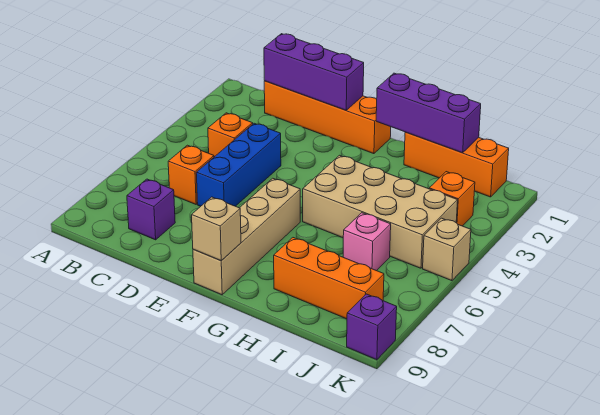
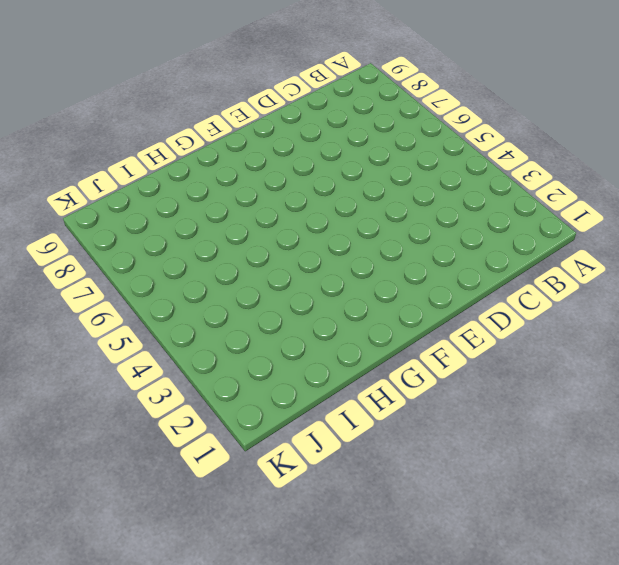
none -> orange brick C1:F1 level 1
none -> orange brick C4 level 1
none -> orange brick C6 level 1

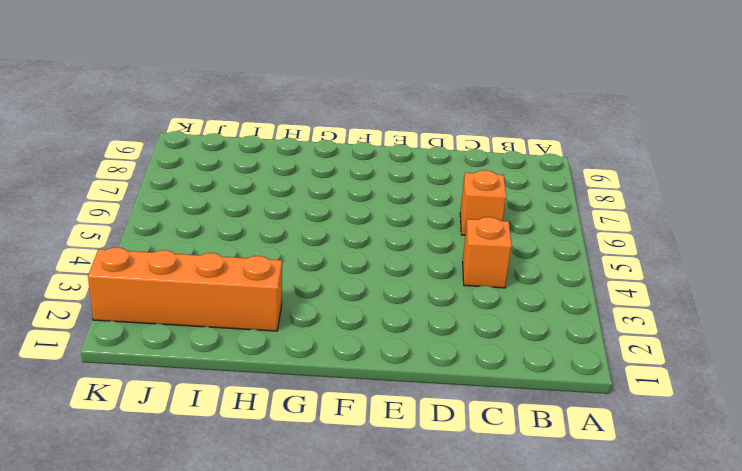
orange brick H2:K2 level 1 -> orange brick C1:F1 level 1
none -> purple brick C8 level 1
none -> blue brick D4:D6 level 1
none -> tan brick F6:F9 level 1

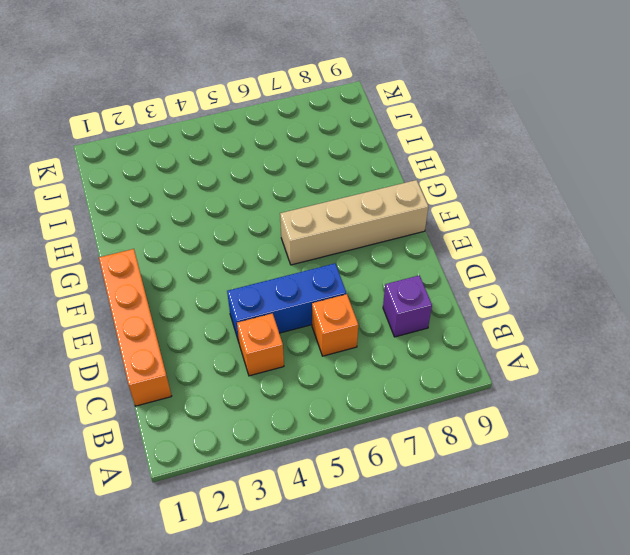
none -> tan brick G4:J5 level 1
none -> orange brick H1:J1 level 1
none -> orange brick H8:J8 level 1

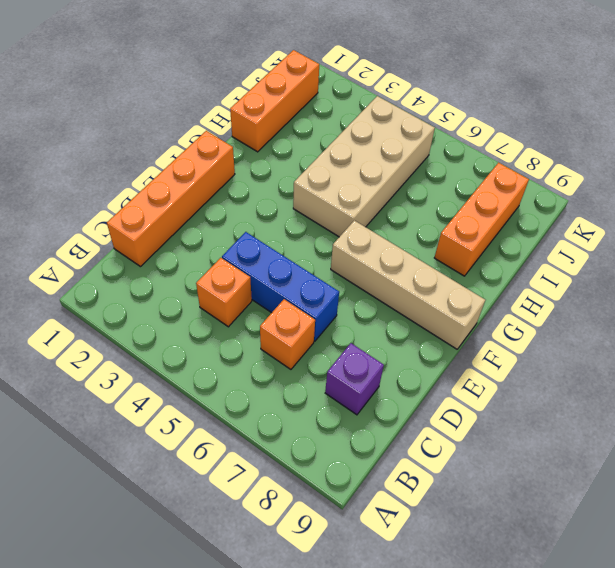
none -> pink brick I6 level 1
none -> orange brick J3 level 1
none -> tan brick K5 level 1

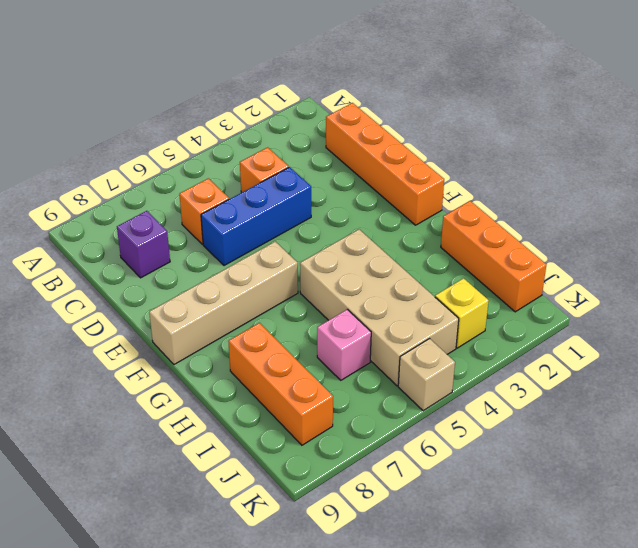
yellow brick J3 level 1 -> orange brick J3 level 1
none -> purple brick K9 level 1
none -> purple brick C1:E1 level 2
none -> tan brick F9 level 2

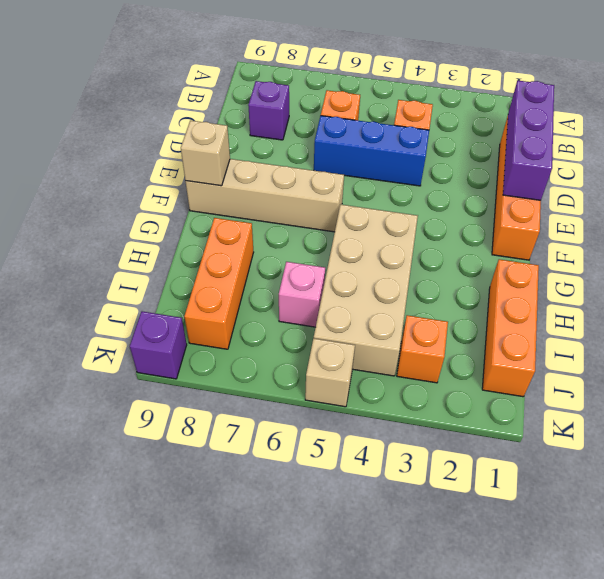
none -> purple brick G1:I1 level 2

